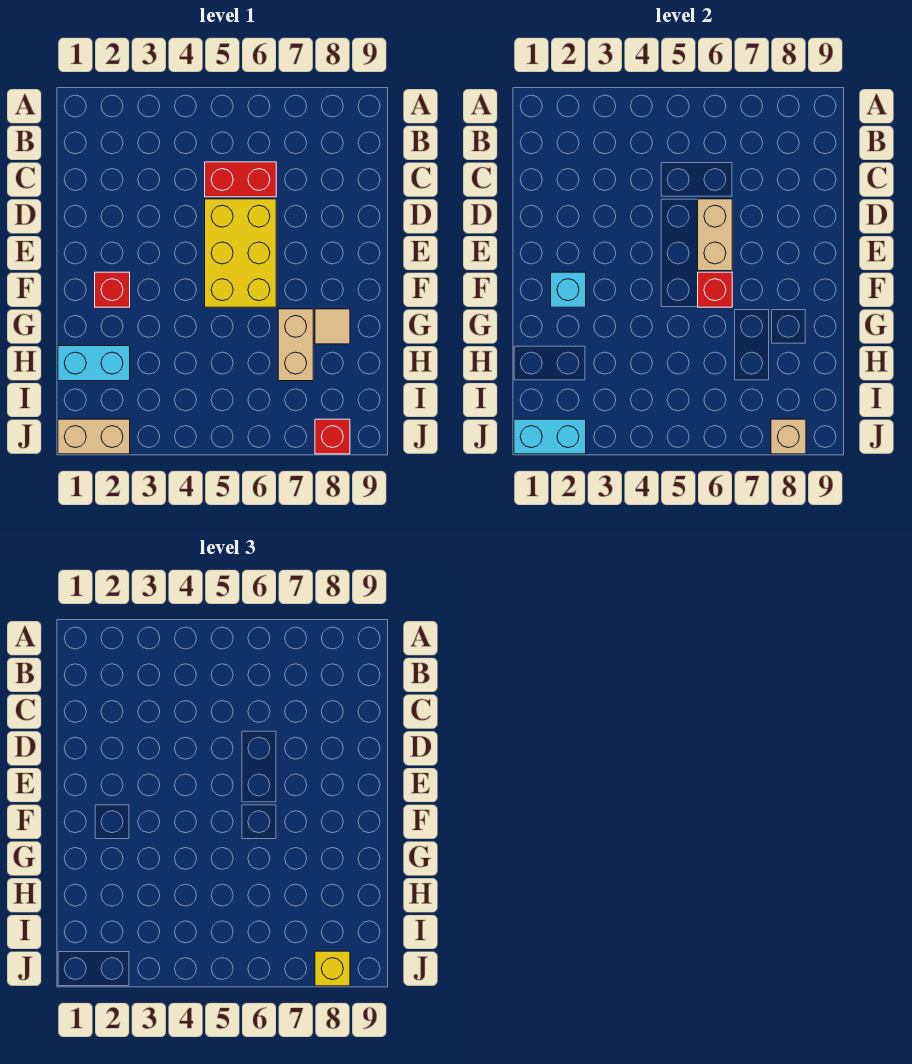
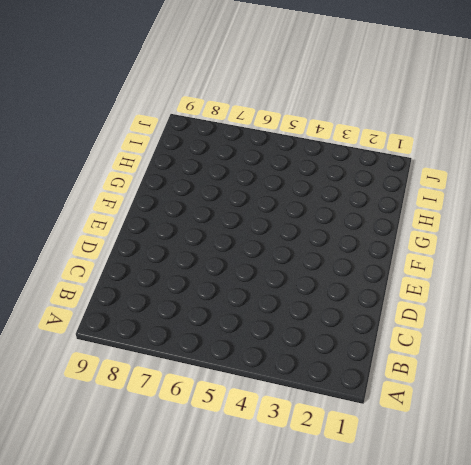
none -> red brick C5:C6 level 1
none -> yellow brick D5:F6 level 1
none -> red brick F2 level 1

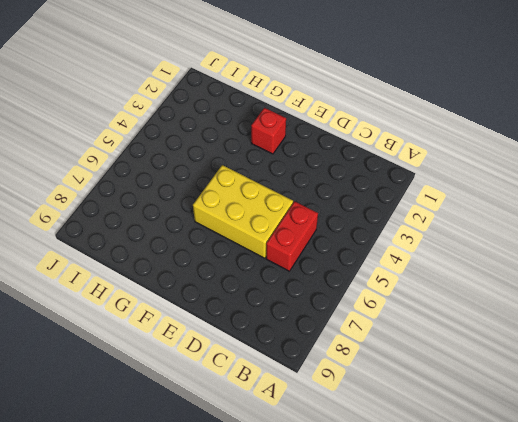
none -> tan brick G7:H7 level 1
none -> tan tile G8 level 1
none -> cyan brick H1:H2 level 1

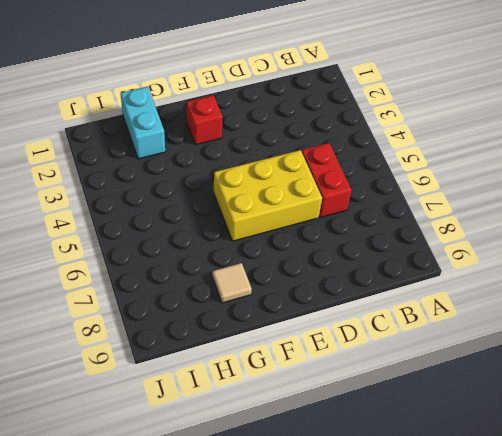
none -> tan brick G7:H7 level 1
none -> tan brick J1:J2 level 1
none -> red brick J8 level 1

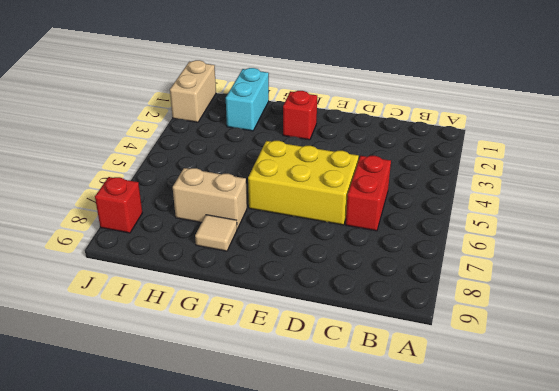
none -> tan brick D6:E6 level 2
none -> cyan brick F2 level 2
none -> red brick F6 level 2

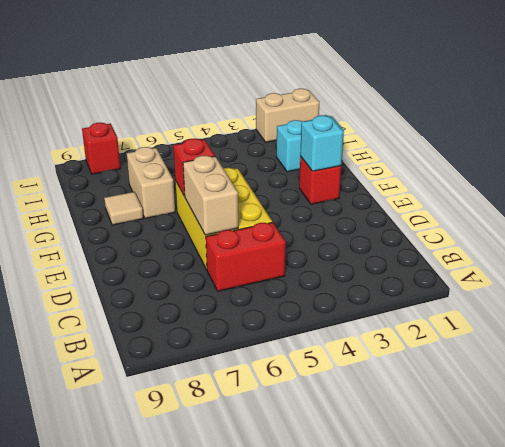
none -> cyan brick J1:J2 level 2
none -> tan brick J8 level 2
none -> yellow brick J8 level 3

